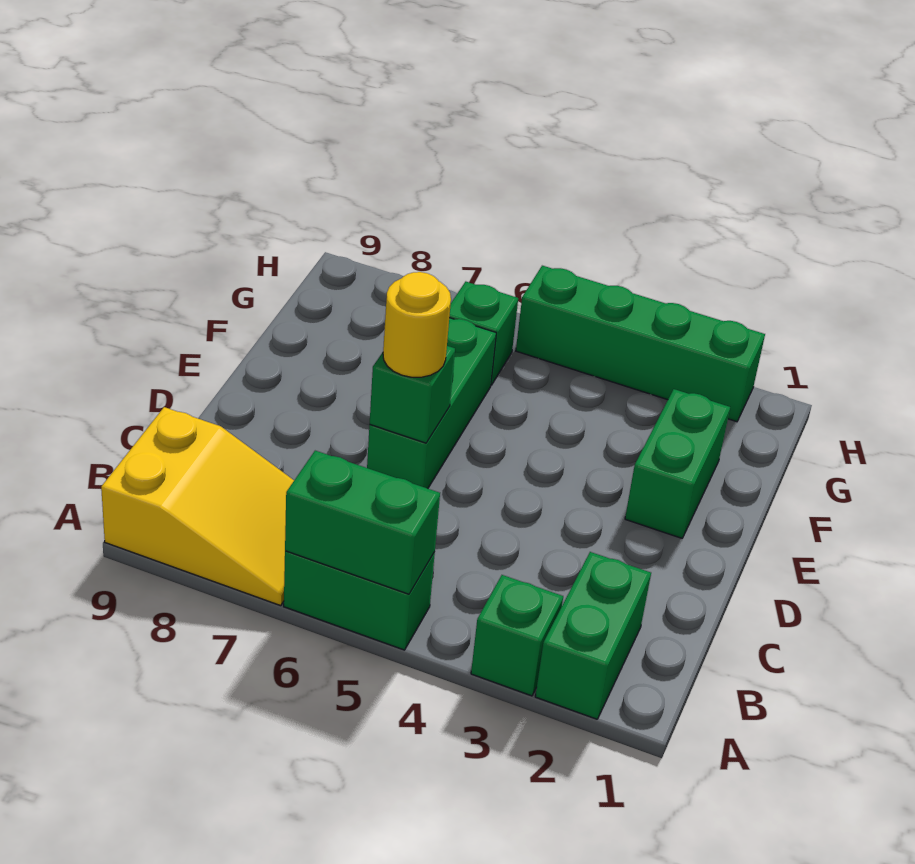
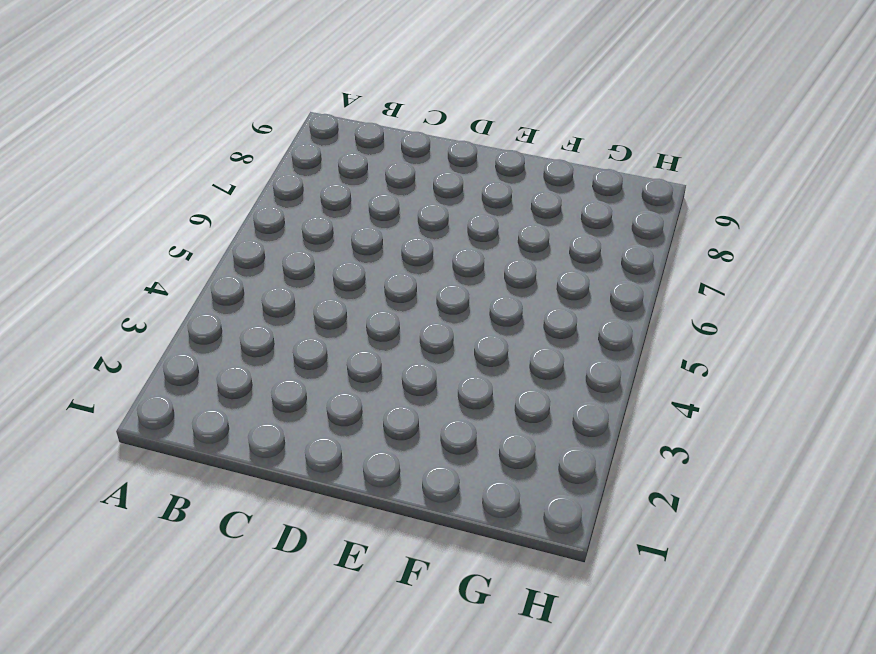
none -> green brick A2:B2 level 1
none -> green brick A3 level 1

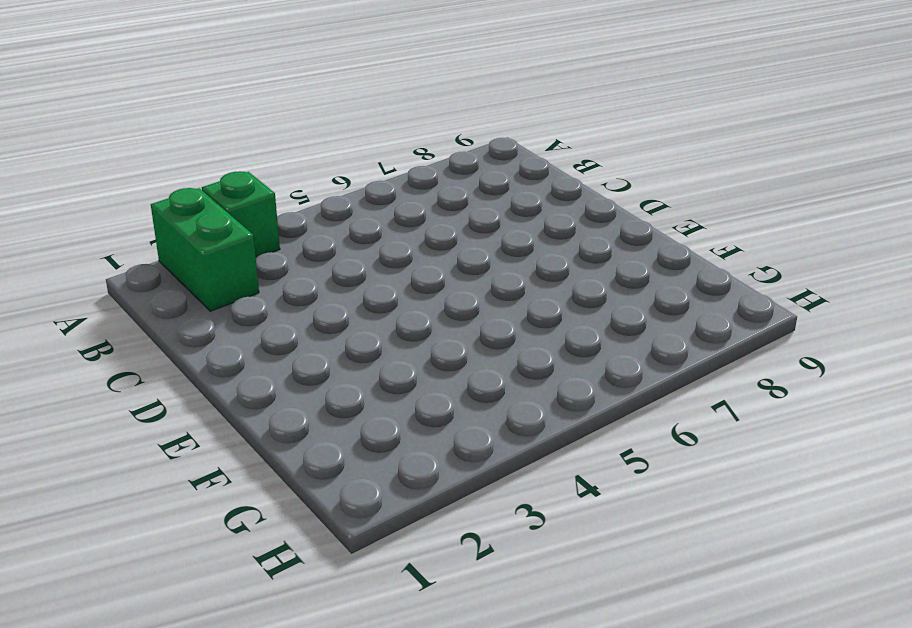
none -> green brick A5:A6 level 1
none -> yellow slope A7:B9 level 1 top 9

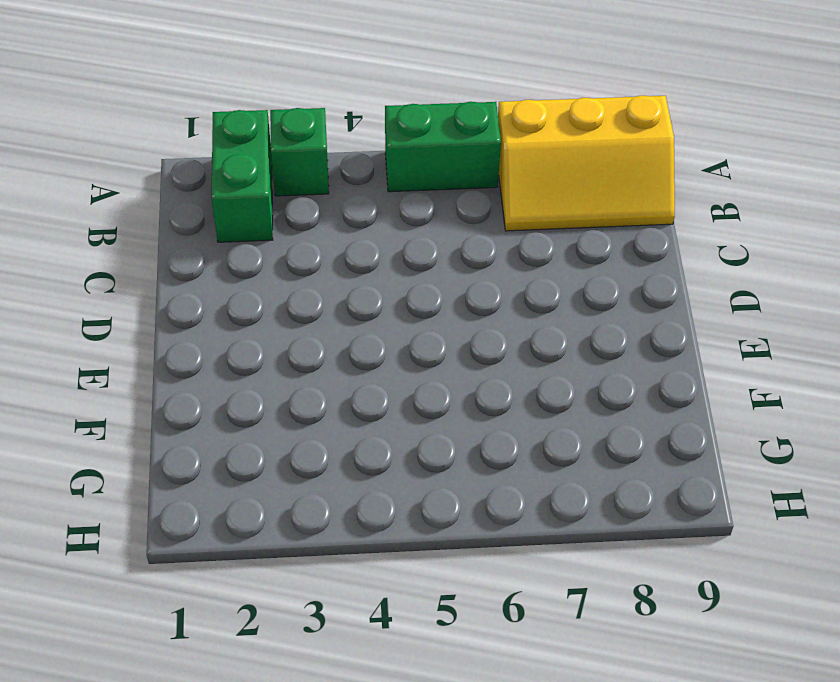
yellow slope A7:B9 level 1 top A -> yellow slope A7:B9 level 1 top 9
none -> green brick D6:F6 level 1
none -> green brick E2:F2 level 1

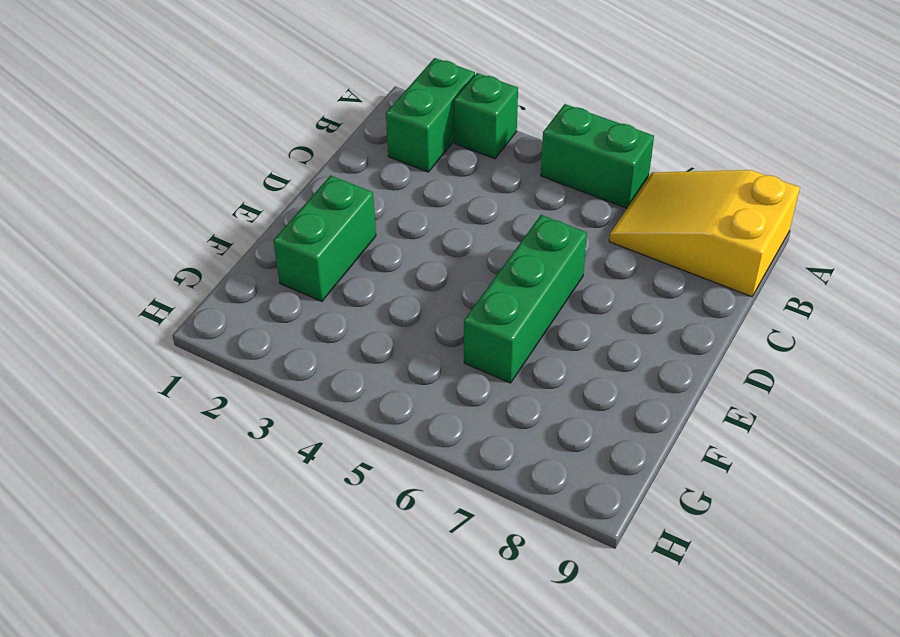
none -> green brick G6 level 1
none -> green brick H2:H5 level 1

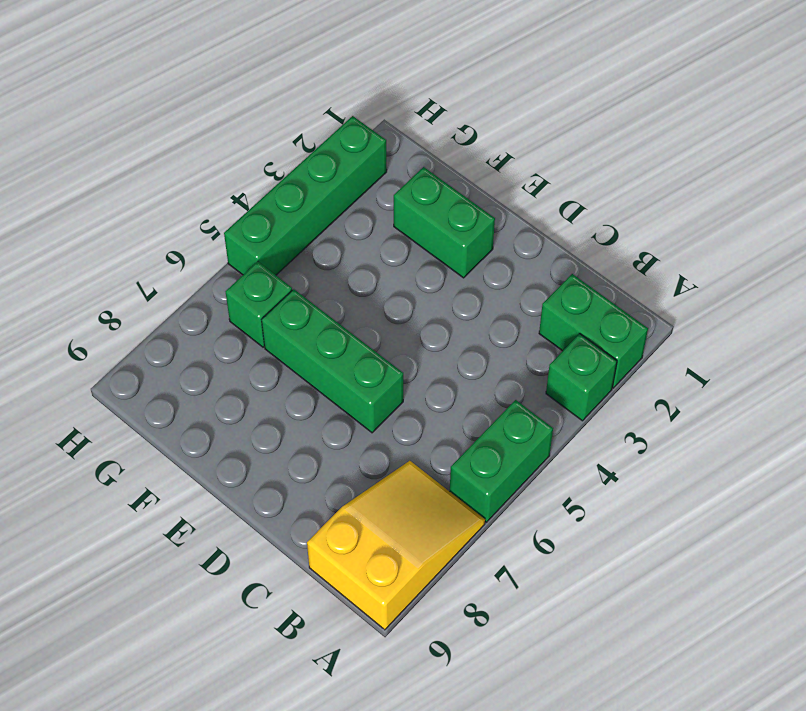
none -> green brick A5:A6 level 2
none -> green brick D6 level 2

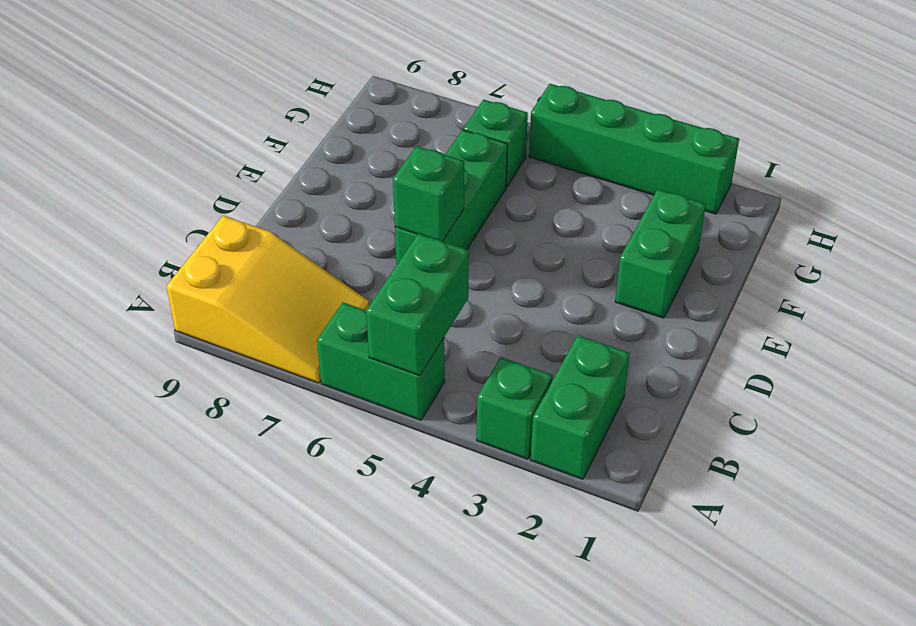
green brick A5:B5 level 2 -> green brick A5:A6 level 2
none -> yellow round brick D6 level 3

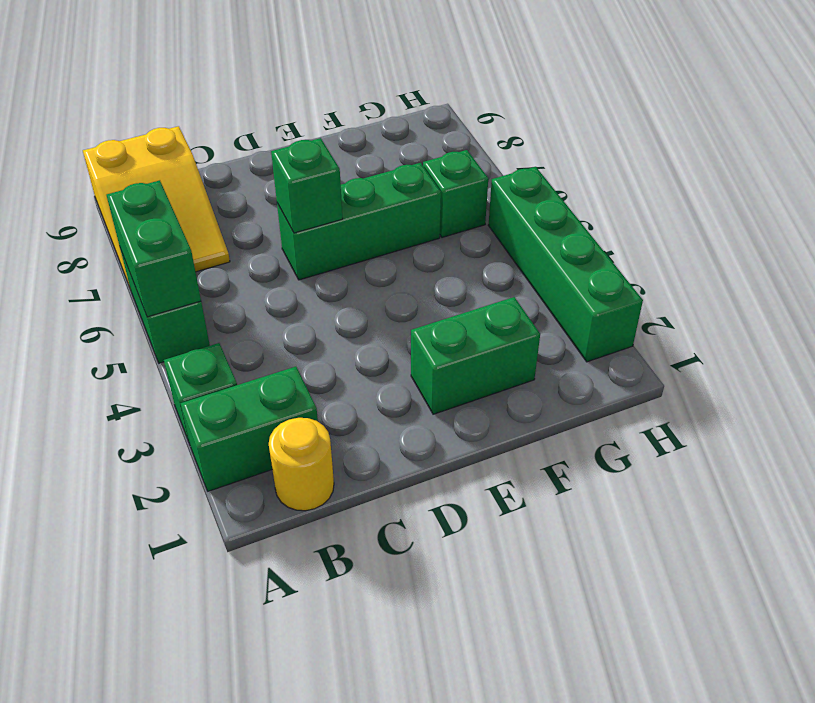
yellow round brick B1 level 1 -> yellow round brick D6 level 3

